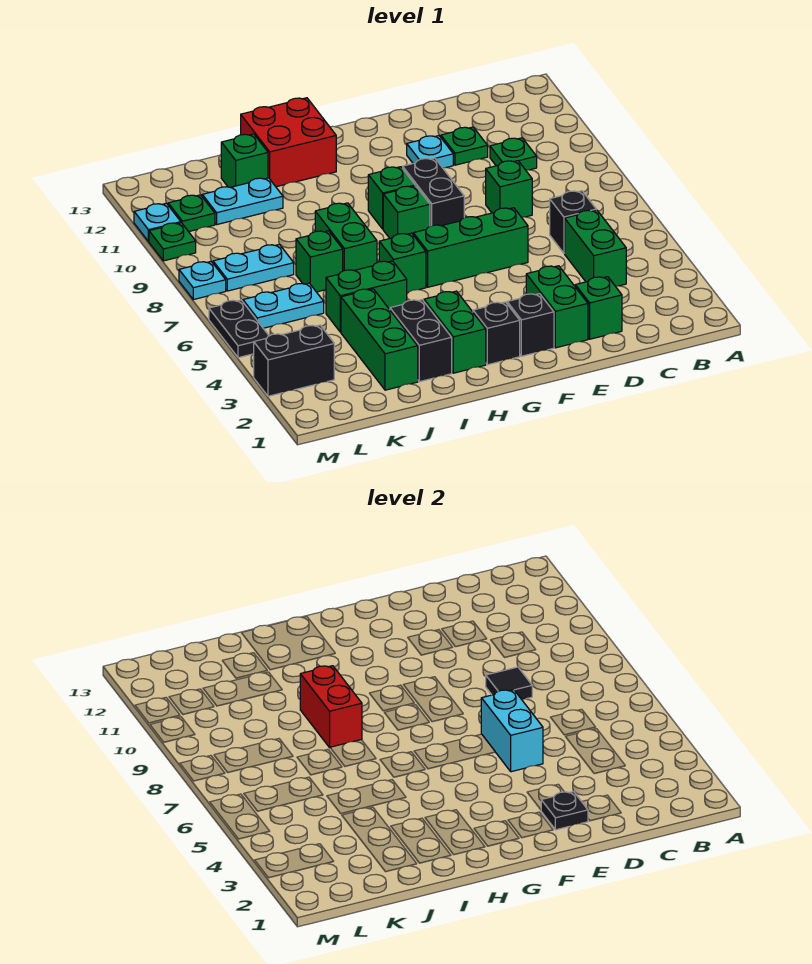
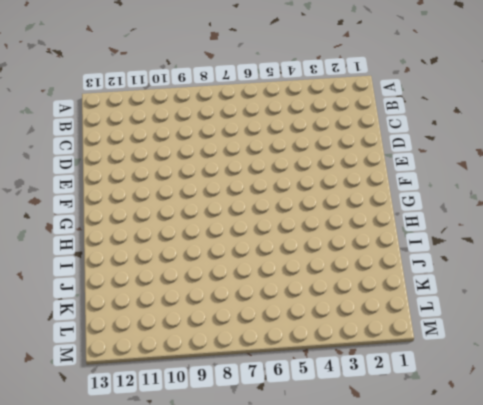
none -> green brick C4:C5 level 1
none -> black brick C6 level 1
none -> green plate C10 level 1
none -> green brick D2 level 1

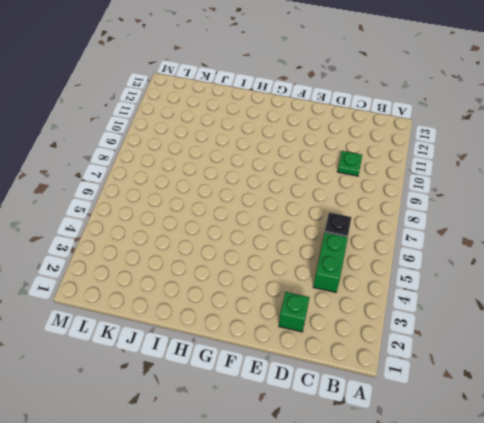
none -> green brick D8 level 1
none -> green plate D11 level 1
none -> green brick E2:E3 level 1
none -> green brick E6:G6 level 1

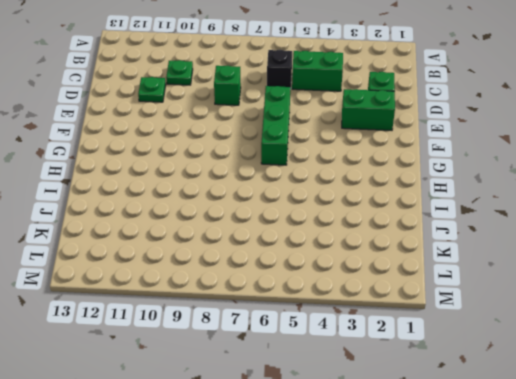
none -> cyan plate E11 level 1
none -> black brick F2 level 1
none -> black brick F8:F9 level 1
none -> black brick G2 level 1

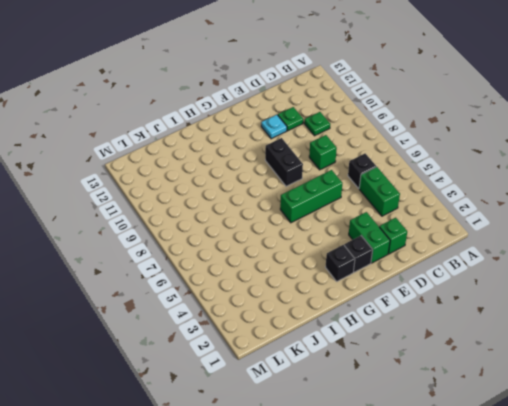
none -> green brick G8 level 1
none -> green brick G9 level 1
none -> green brick H2:H3 level 1
none -> green brick H6 level 1

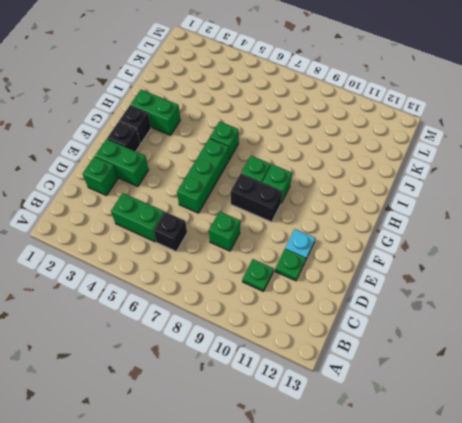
none -> red brick H12:I13 level 1
none -> black brick I2:I3 level 1
none -> green brick I5:J5 level 1
none -> green brick I7:I8 level 1

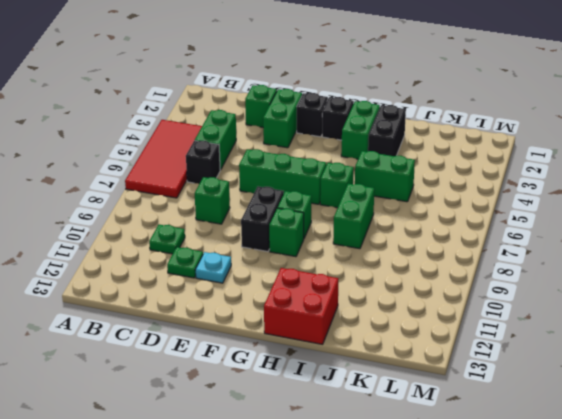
red tile A4:B7 level 1 -> none
none -> green brick J2:J4 level 1
none -> green brick J7 level 1
none -> cyan plate J11:K11 level 1
none -> green brick J12 level 1

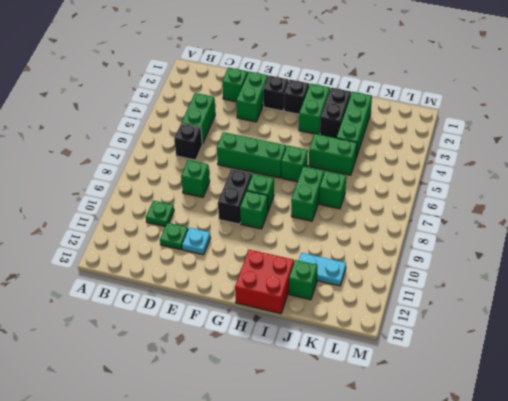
none -> cyan plate K6:L6 level 1
none -> cyan plate K8:L8 level 1
none -> black brick L3:M3 level 1
none -> green plate L11 level 1

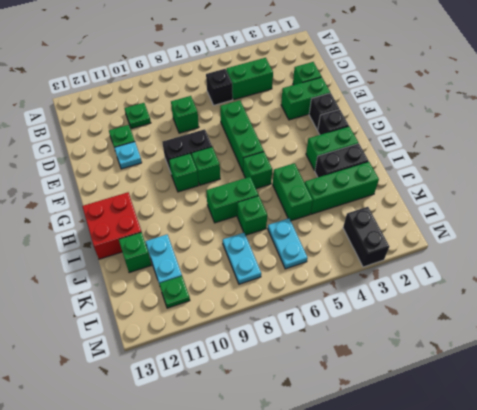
none -> black plate M5:M6 level 1
none -> cyan plate M8 level 1
none -> green plate M10 level 1
none -> cyan plate M11 level 1

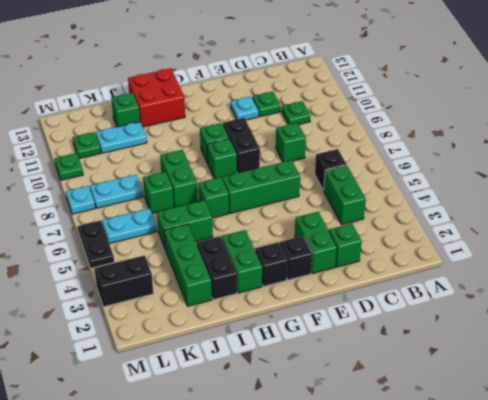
none -> cyan plate M11 level 1
none -> black tile D8 level 2
none -> black plate E2 level 2
none -> cyan brick E5:E6 level 2

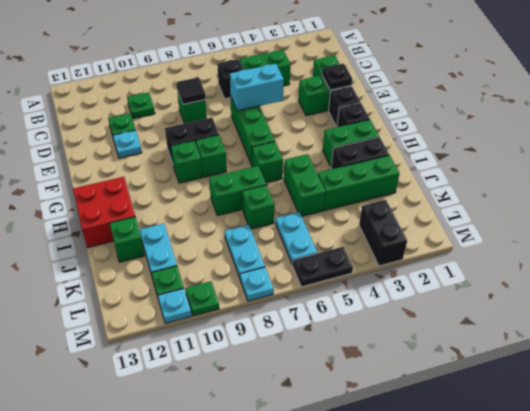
none -> red brick I8:I9 level 2

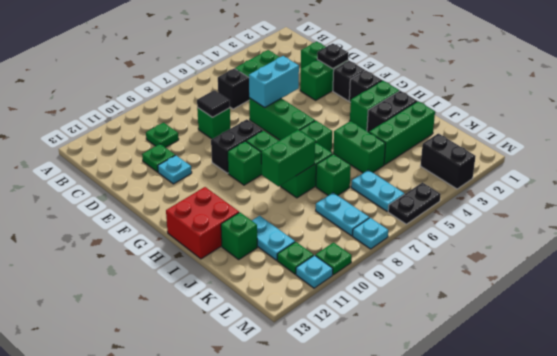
green brick I8:I9 level 2 -> red brick I8:I9 level 2

